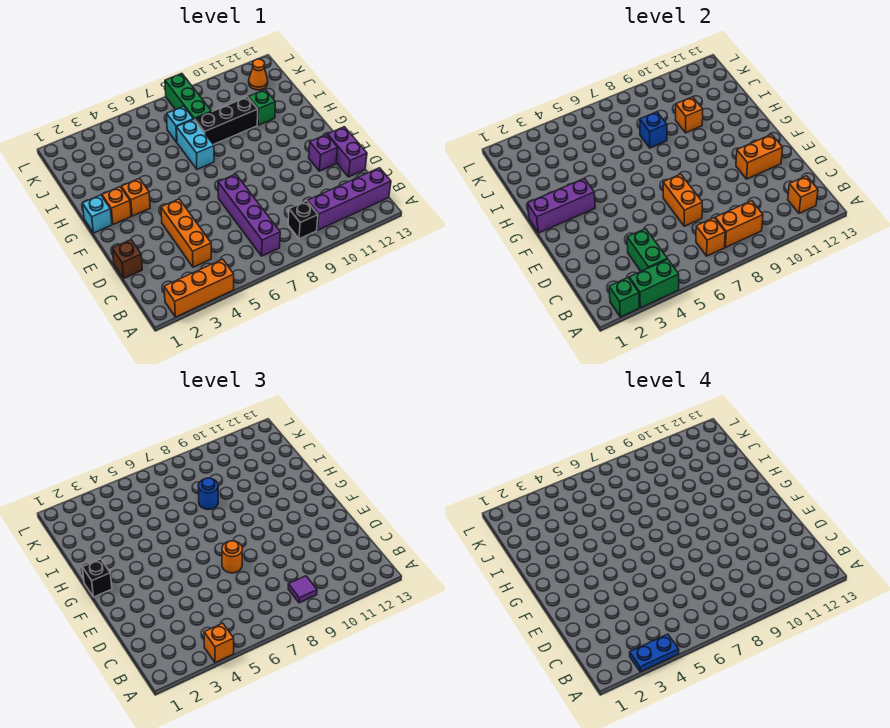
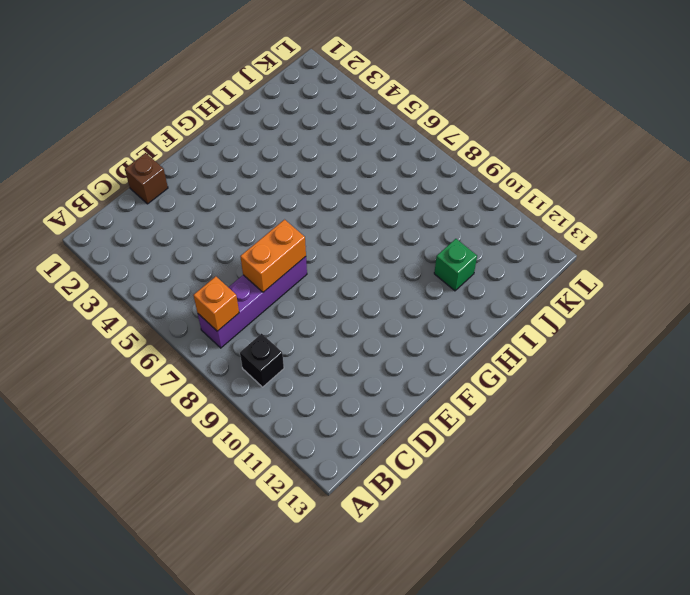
none -> orange brick A2:A4 level 1
none -> purple brick B10:B13 level 1
none -> orange brick C4:E4 level 1
none -> purple brick D13:E13 level 1

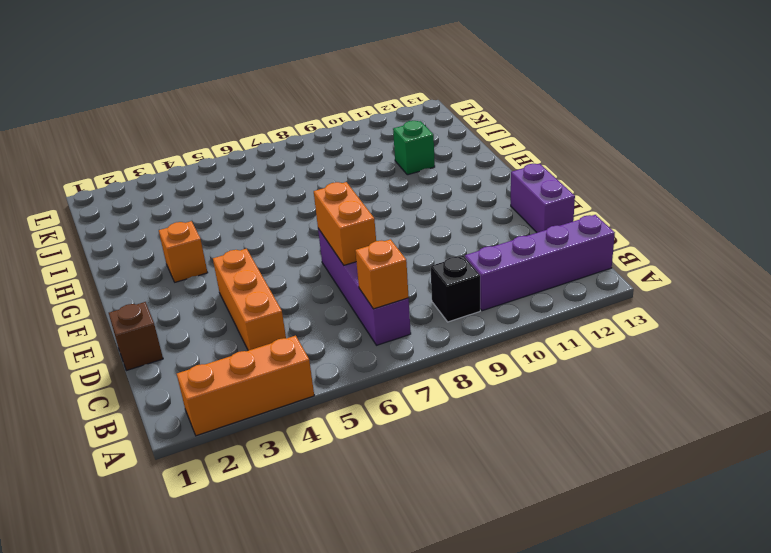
none -> purple brick E12 level 1
none -> cyan brick G1 level 1
none -> orange brick G2 level 1
none -> cyan brick H7:I7 level 1

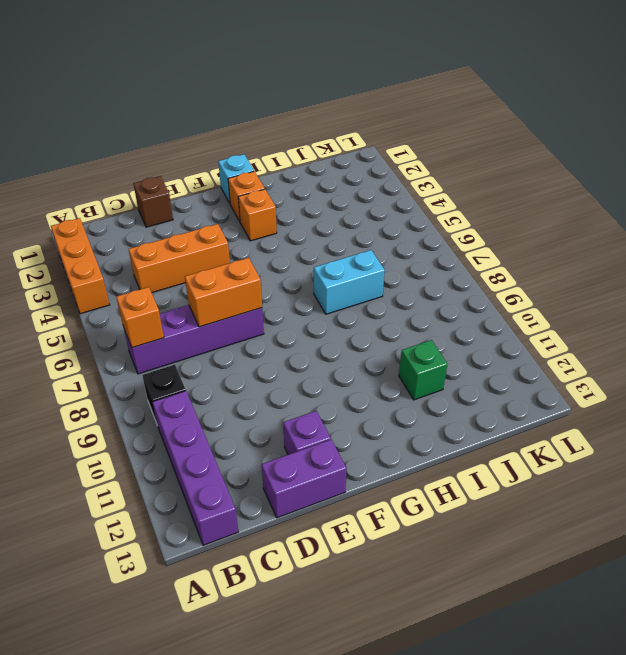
none -> black brick I8:I10 level 1
none -> cyan brick J7 level 1
none -> green brick J8:L8 level 1
none -> orange cone K12 level 1

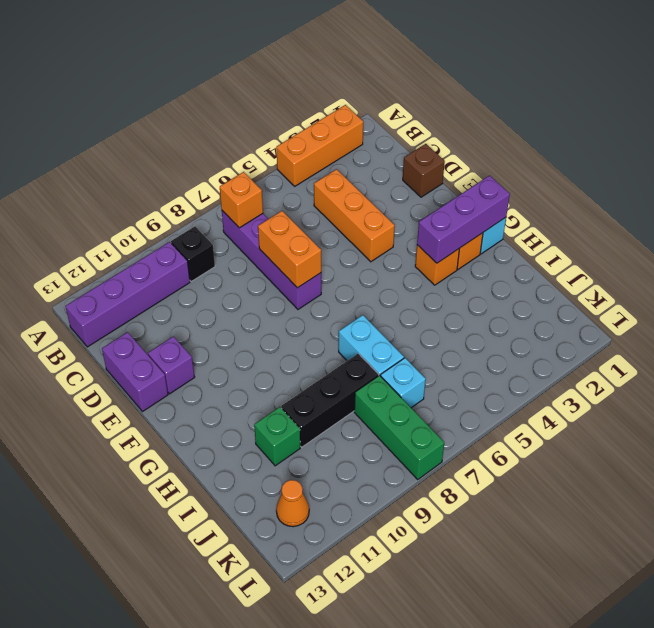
none -> green brick A2 level 2
none -> green brick A3:A4 level 2
none -> green brick B4:C4 level 2
none -> orange brick B8:B9 level 2

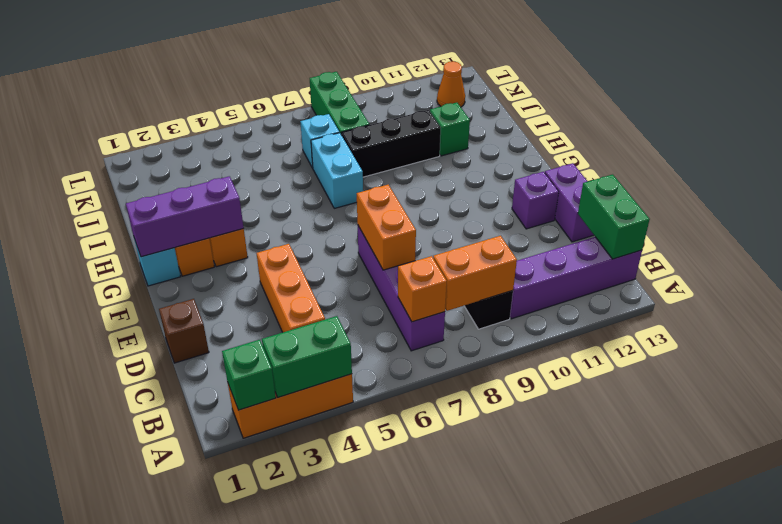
green brick B13:C13 level 2 -> green brick B4:C4 level 2
none -> orange brick B12 level 2
none -> orange brick E11:E12 level 2
none -> blue brick I8 level 2
none -> orange brick I10 level 2

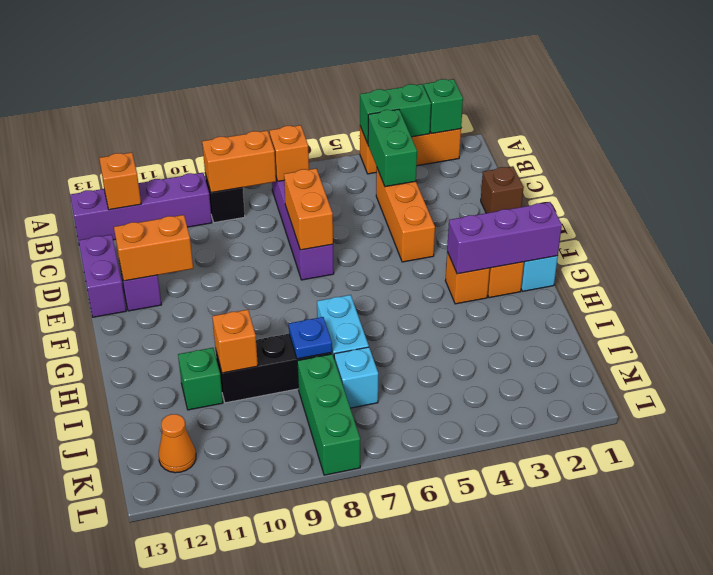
blue plate I8 level 2 -> blue brick I8 level 2
none -> orange brick A4 level 3
none -> purple tile B9 level 3
none -> orange round brick E7 level 3
none -> black brick G1 level 3

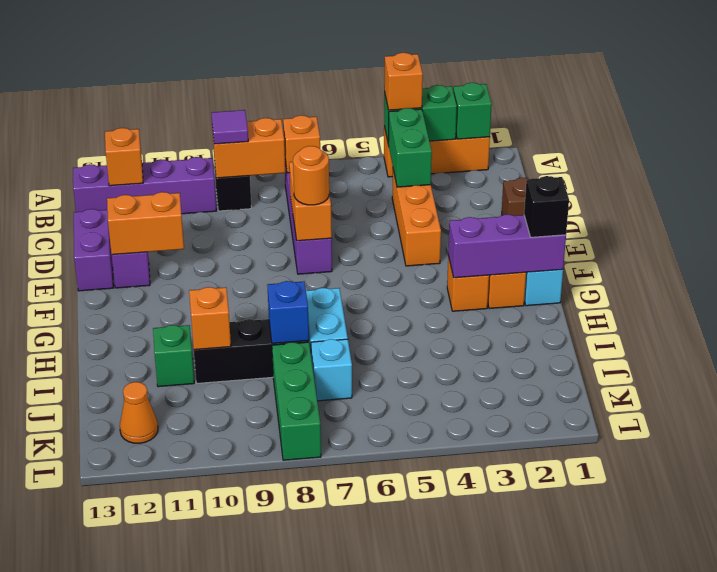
none -> blue round brick I8 level 3
none -> blue plate A3:A4 level 4

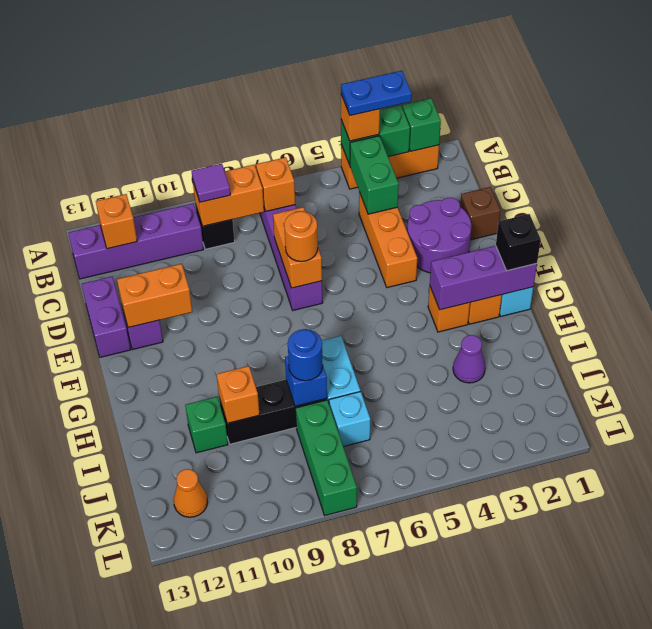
purple round brick D2:E3 level 1 -> none
purple cone I3 level 1 -> none

